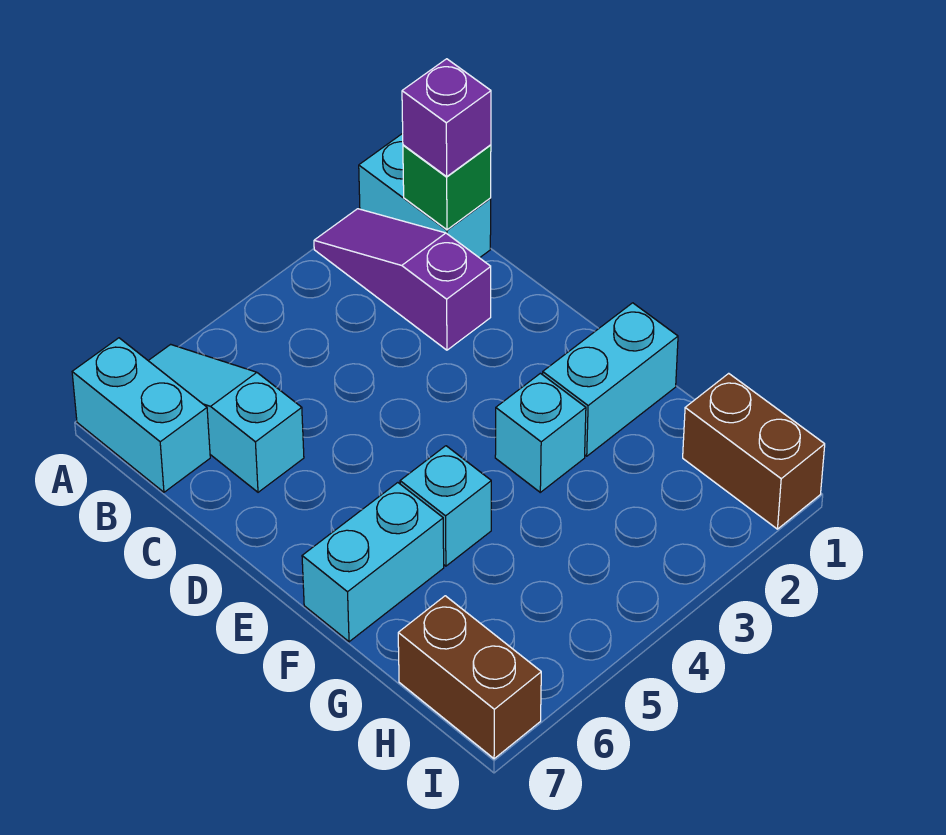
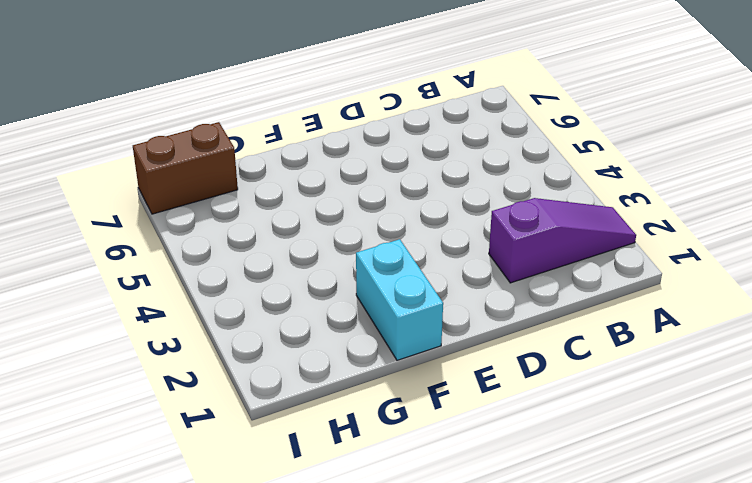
none -> cyan brick A1:B1 level 1
none -> cyan slope A6:C6 level 1 top C
none -> cyan brick A7:B7 level 1

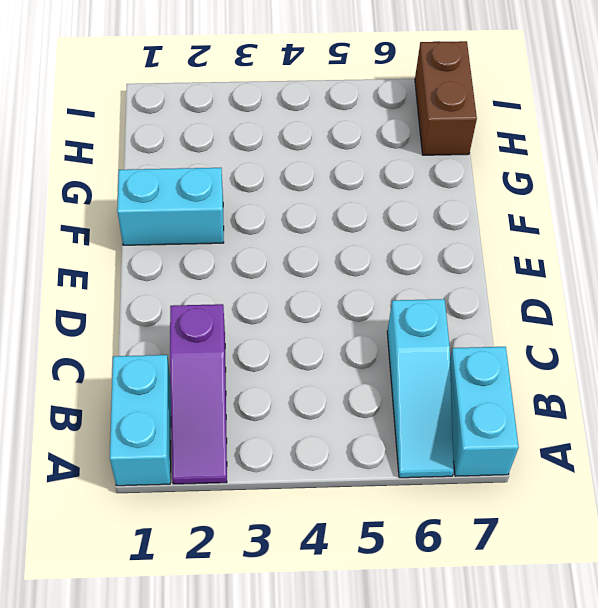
none -> cyan brick F3 level 1
none -> cyan brick F5 level 1
none -> cyan brick F6:F7 level 1

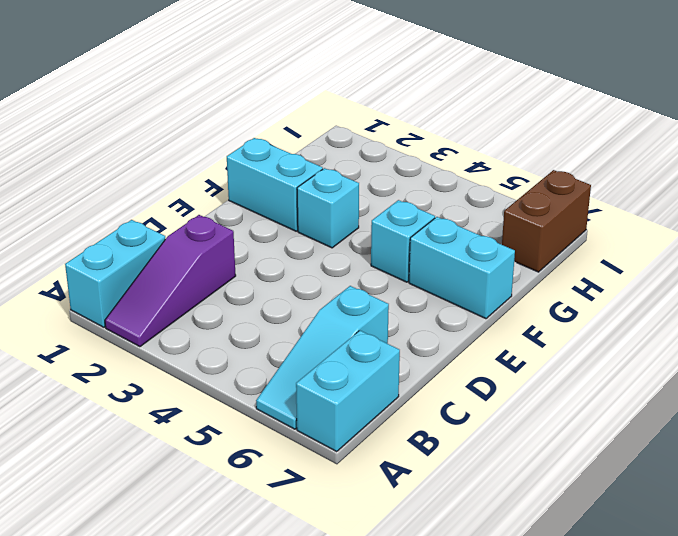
none -> brown brick H1:I1 level 1
none -> green brick B1 level 2
none -> purple brick B1 level 3

